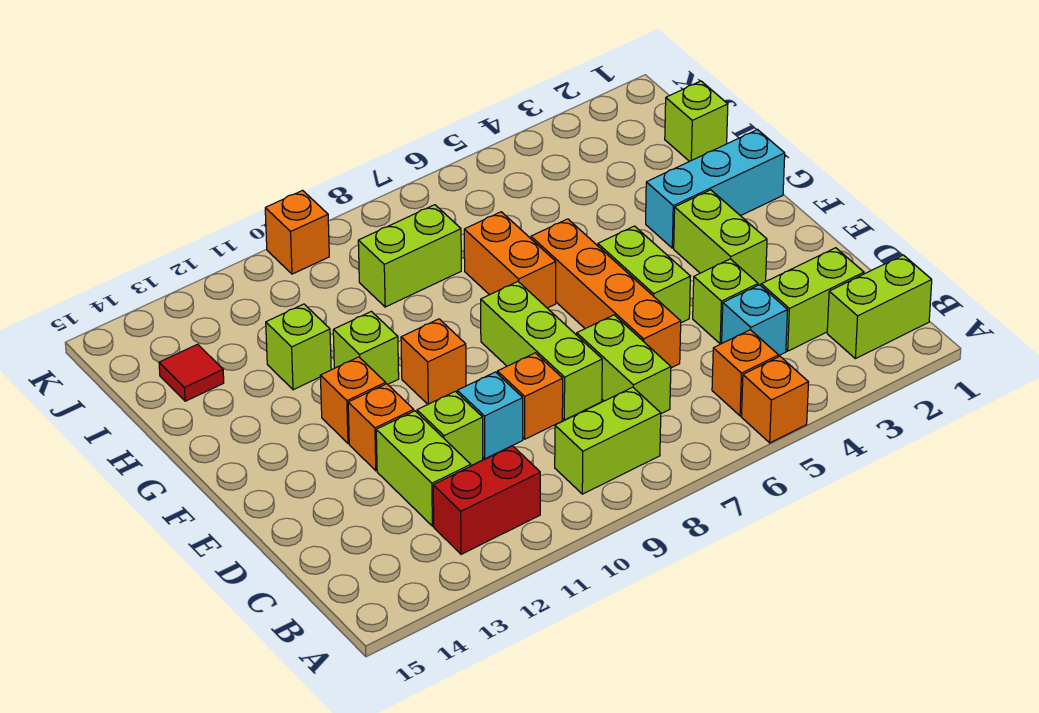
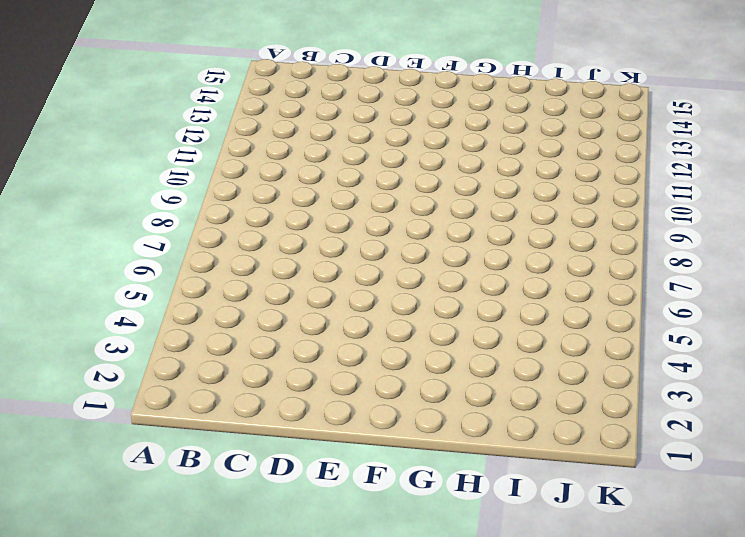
none -> orange brick A5 level 1
none -> lime brick B1:B2 level 1
none -> orange brick B5 level 1

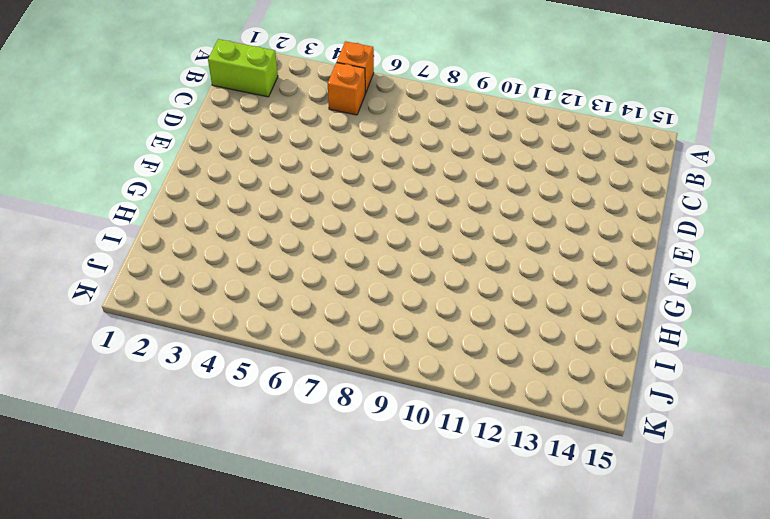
none -> lime brick B8:B9 level 1
none -> red brick B11:B12 level 1
none -> lime brick C2:C3 level 1

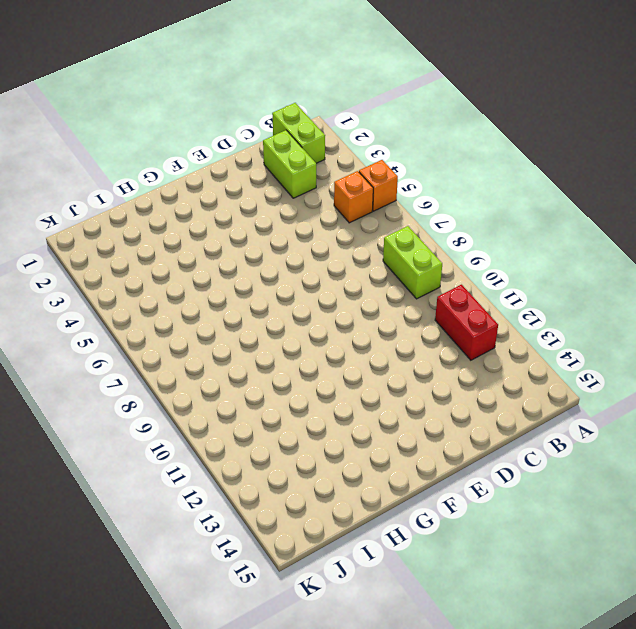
none -> cyan brick C4 level 1
none -> lime brick C7:D7 level 1
none -> lime brick C12:D12 level 1

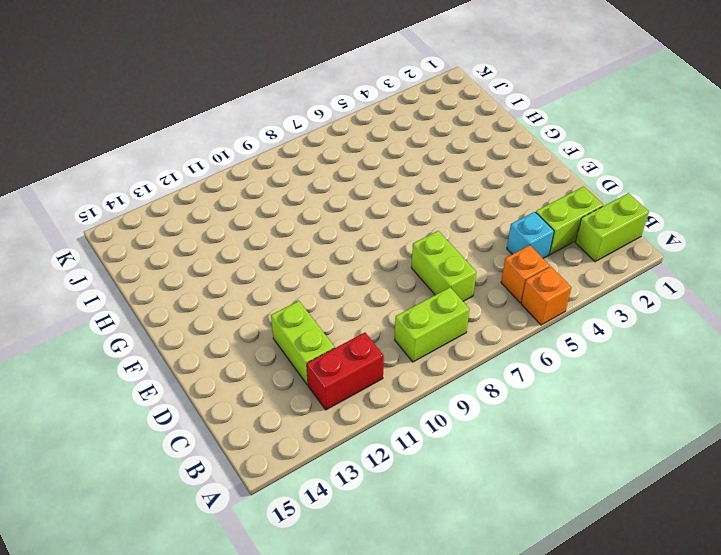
none -> lime brick D4 level 1
none -> orange brick D6:G6 level 1
none -> lime brick D8:F8 level 1

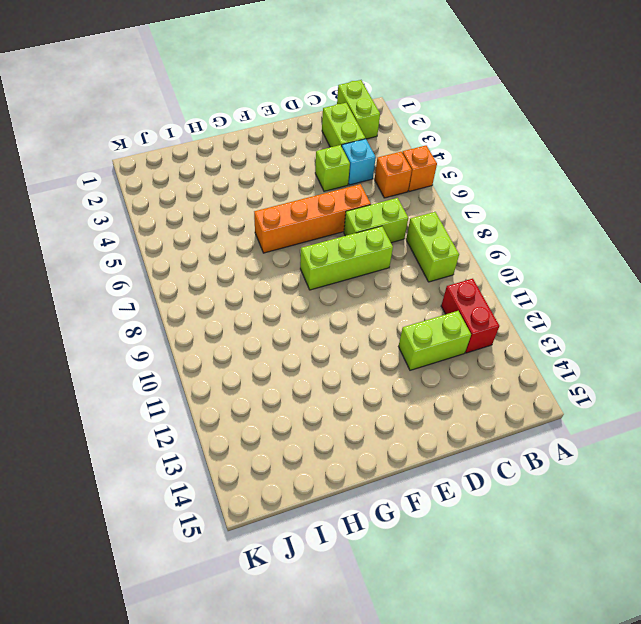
none -> orange brick D9 level 1
none -> cyan brick D10 level 1
none -> lime brick D11 level 1

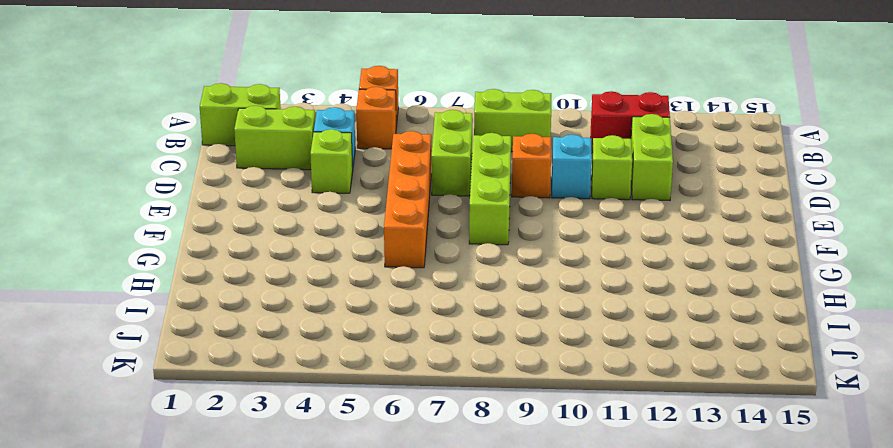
none -> lime brick E3:F3 level 1
none -> lime brick E5:F5 level 1
none -> orange brick E12 level 1

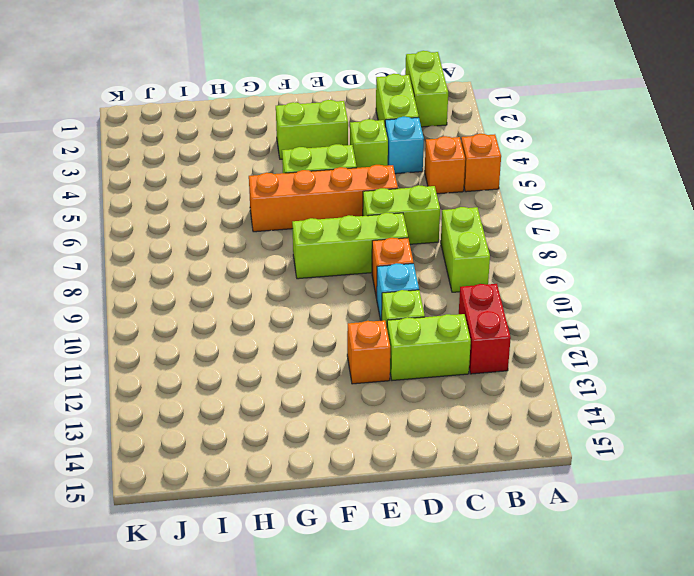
none -> orange brick F10 level 1
none -> orange brick F12 level 1
none -> cyan brick G1:G3 level 1

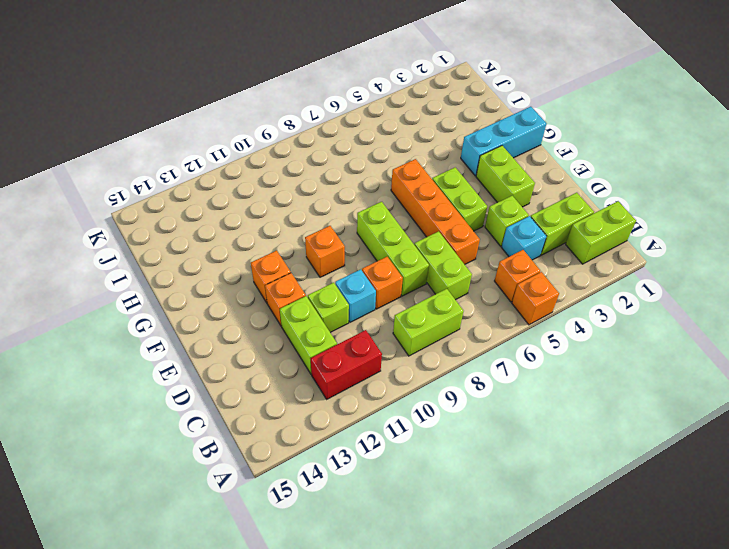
none -> orange brick G7:H7 level 1
none -> lime brick G11 level 1
none -> lime brick H12 level 1

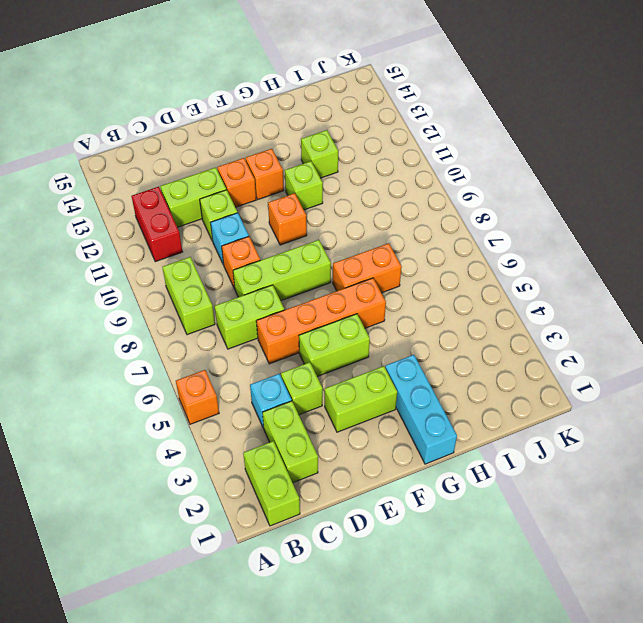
none -> orange brick B5 level 1
none -> lime brick I1 level 1
none -> lime brick I8:I9 level 1

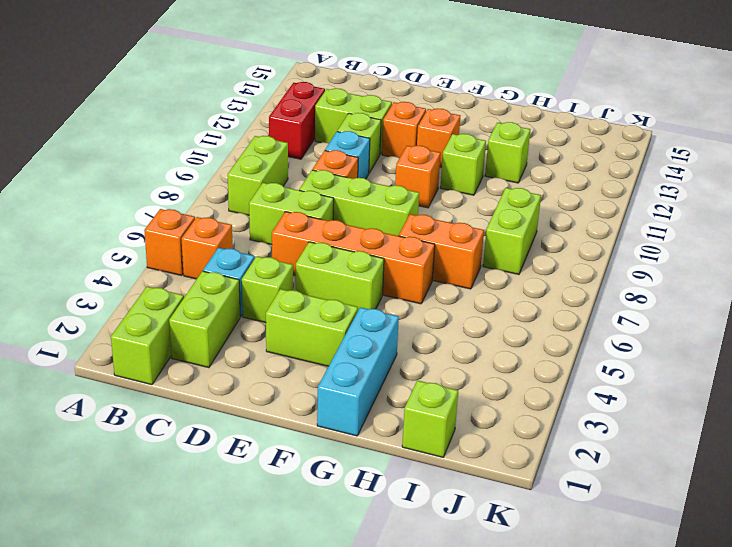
none -> red tile I14 level 1
none -> orange brick K10 level 1

